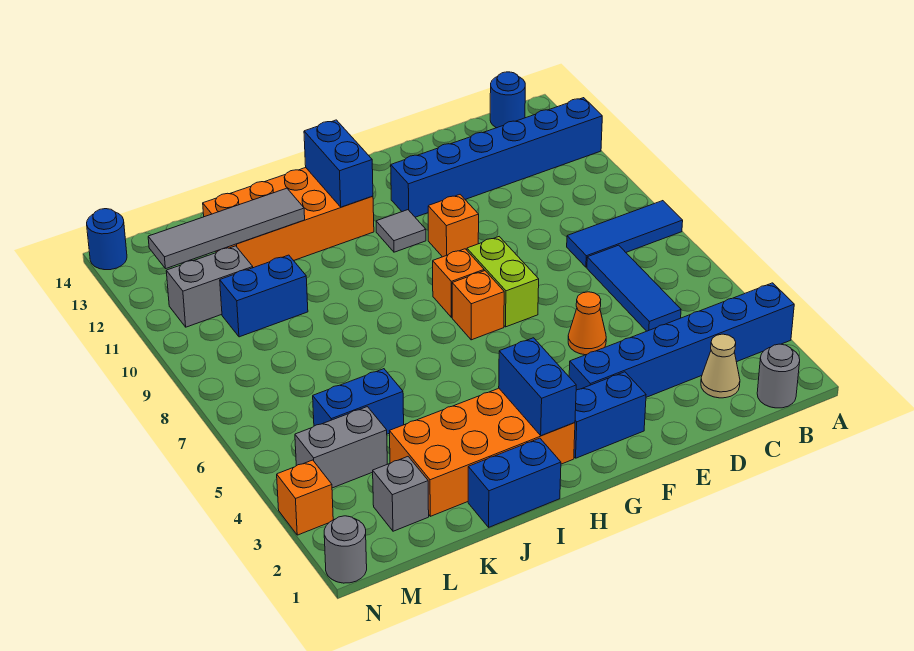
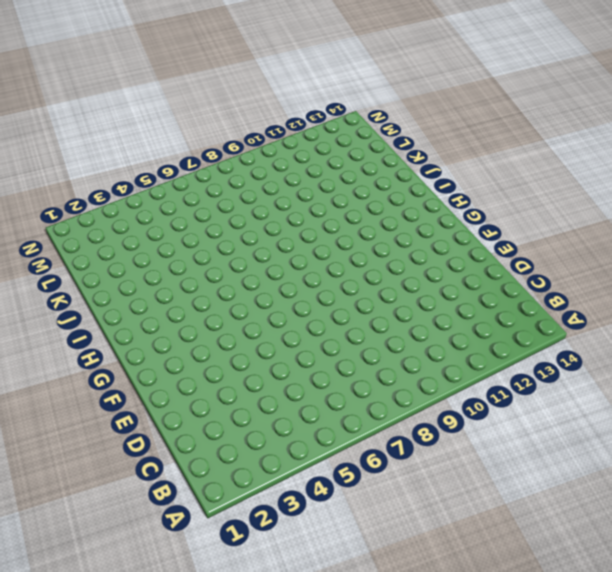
none -> blue brick A3:F3 level 1
none -> blue tile A8:C8 level 1
none -> blue brick A12:F12 level 1

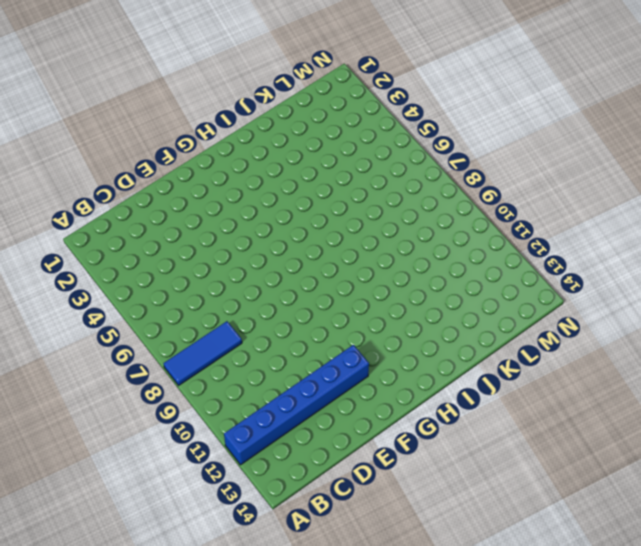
none -> blue brick A3:F3 level 1
none -> grey round brick B1 level 1
none -> blue round brick B14 level 1

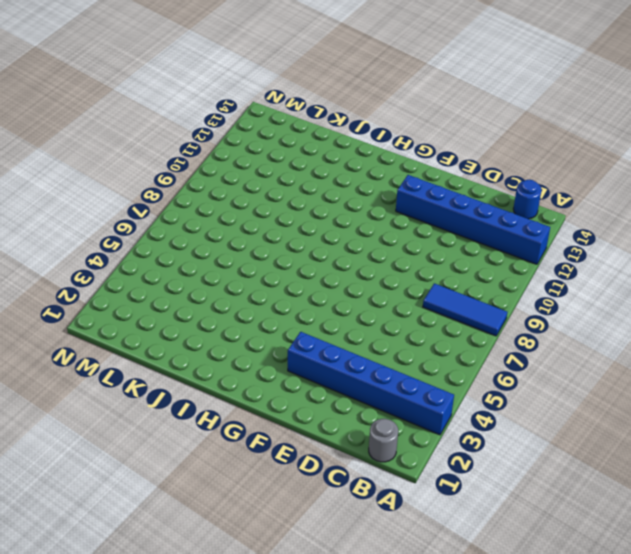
none -> tan cone C2 level 1
none -> blue tile C5:C7 level 1
none -> orange cone E5 level 1

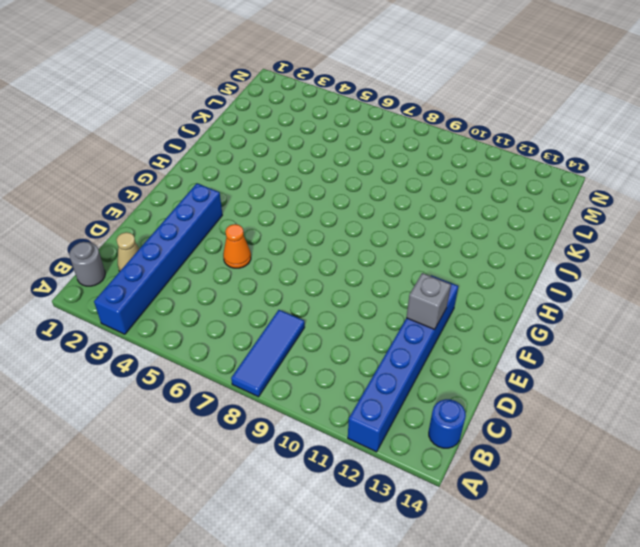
grey brick E12 level 2 -> grey brick L2 level 1
none -> blue tile C5:C7 level 1
none -> blue brick F2:G2 level 1
none -> lime brick F7:F8 level 1

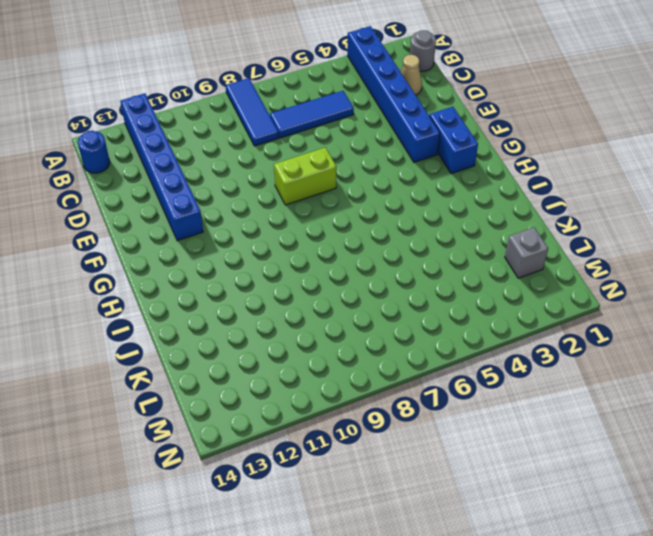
none -> orange cone E5 level 1
none -> orange brick F10 level 1
none -> orange brick G7 level 1

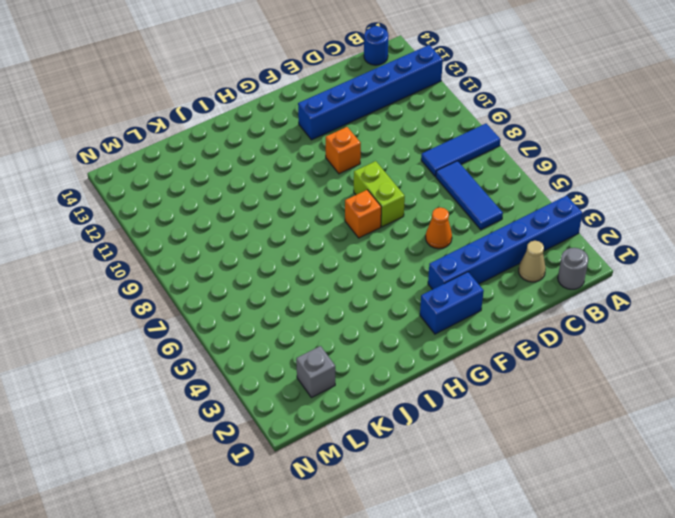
none -> orange brick G8 level 1
none -> grey tile G11 level 1
none -> orange brick H2:K3 level 1

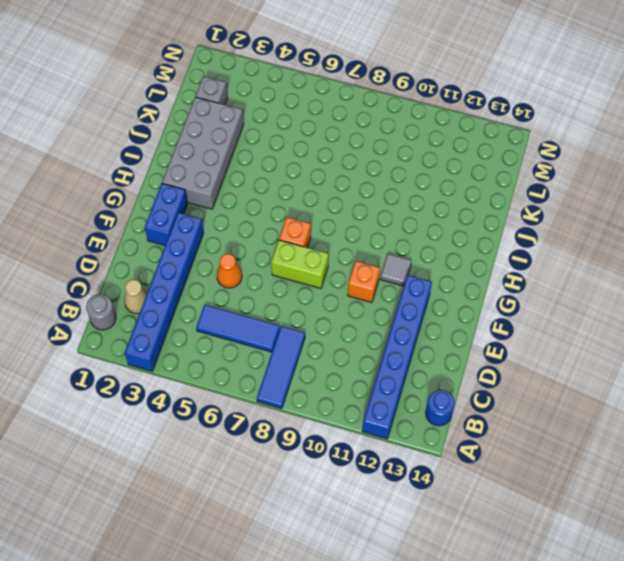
grey brick H2:K3 level 1 -> orange brick H2:K3 level 1
none -> orange brick G8 level 1
none -> orange brick H12:K13 level 1
none -> blue brick I1:J1 level 1

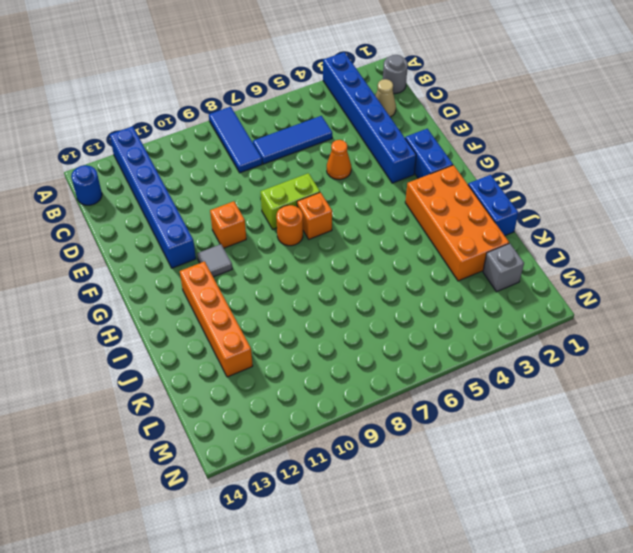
orange round brick G8 level 1 -> orange brick G8 level 1
orange brick H12:K12 level 1 -> orange brick H12:K13 level 1
none -> blue brick K5:L5 level 1
none -> blue brick K10:L10 level 1
none -> grey brick L4:M4 level 1

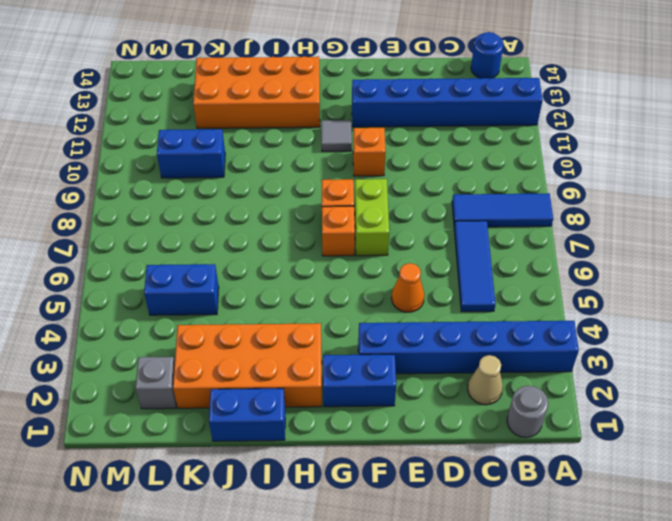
none -> grey brick L4:M4 level 1
none -> grey brick L11:M11 level 1
none -> grey round brick N1 level 1

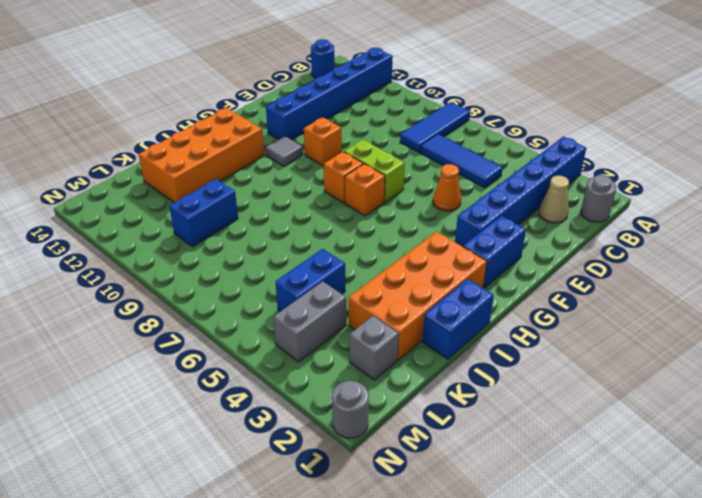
none -> grey brick L11:M11 level 1
none -> orange brick N3 level 1
none -> blue round brick N14 level 1

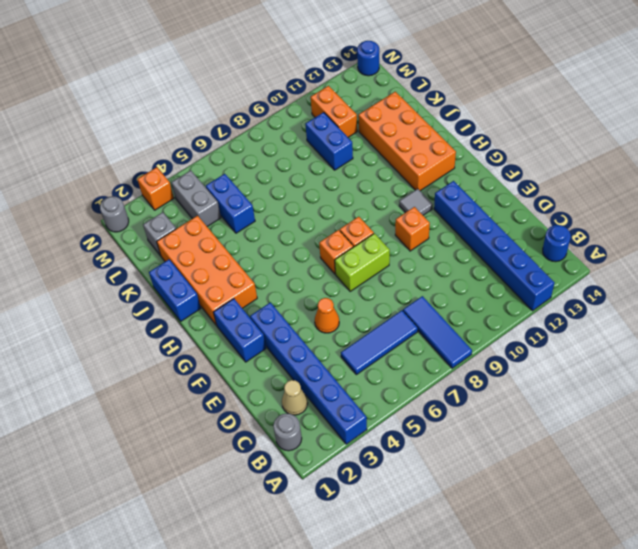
orange brick L11:M11 level 1 -> grey brick L11:M11 level 1
none -> blue brick H2:H3 level 2
none -> blue brick H12:H13 level 2
none -> grey tile J12:M12 level 2

